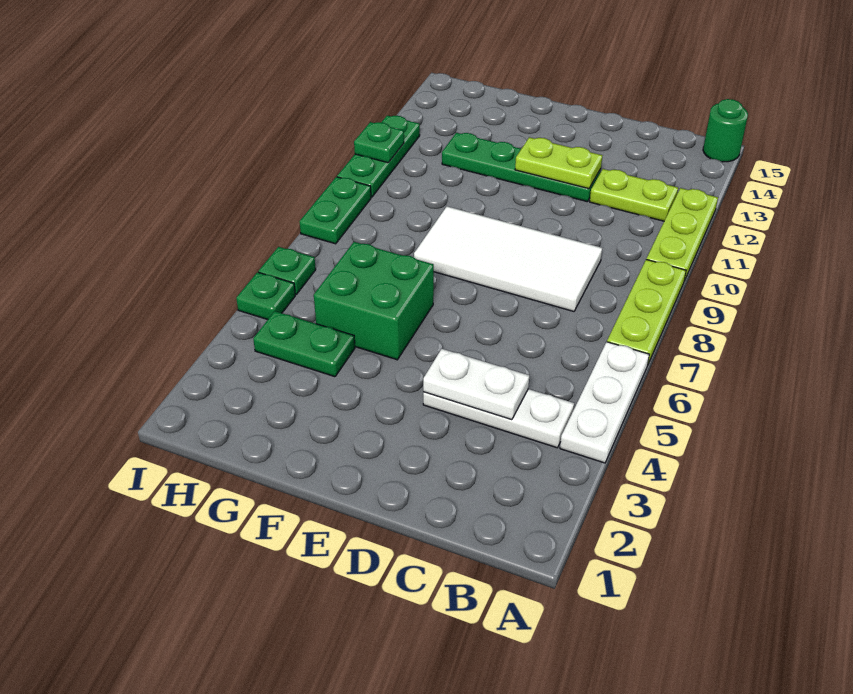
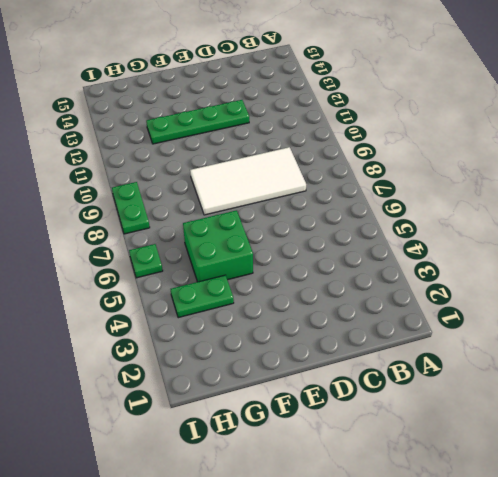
none -> white plate A4:A6 level 1
none -> lime plate A7:A9 level 1
none -> lime plate A10:A12 level 1

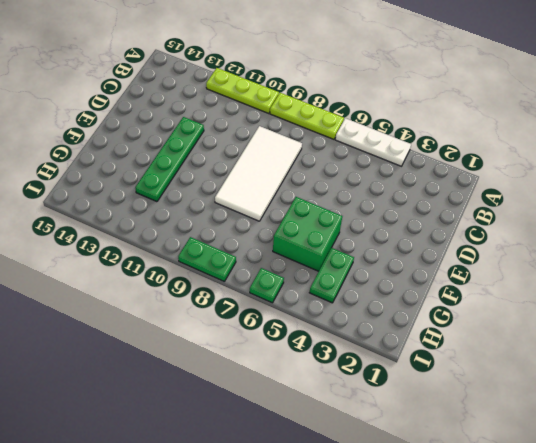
none -> green round brick A15 level 1
none -> white plate B4:D4 level 1
none -> lime plate B12:C12 level 1

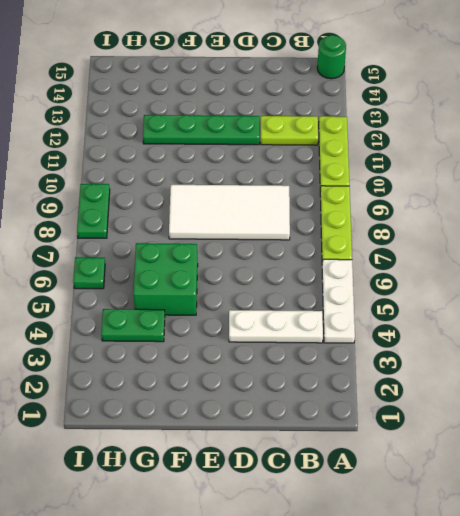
none -> green plate I5 level 1
none -> green plate I10:I12 level 1
none -> white plate C4:D4 level 2

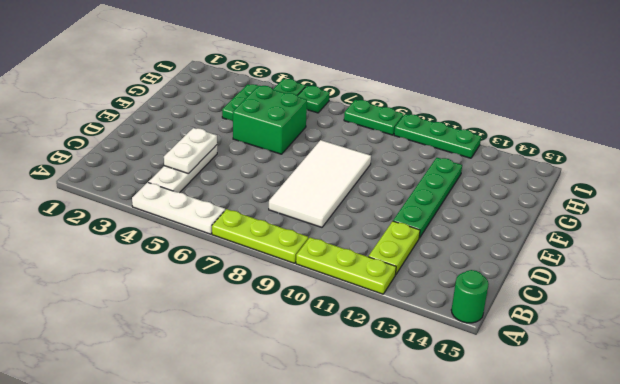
none -> lime plate D12:E12 level 2
none -> green plate I11 level 2

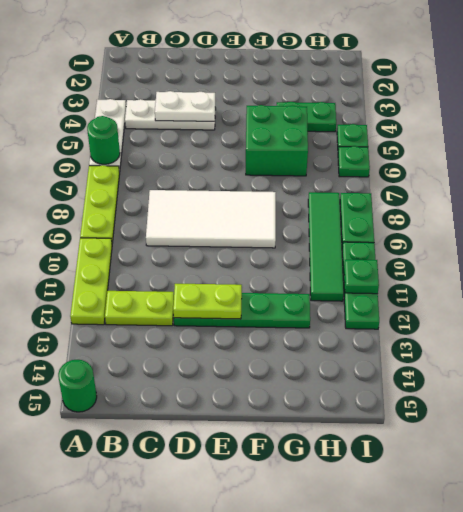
green round brick A6 level 2 -> none
green tile H8:H11 level 1 -> none

